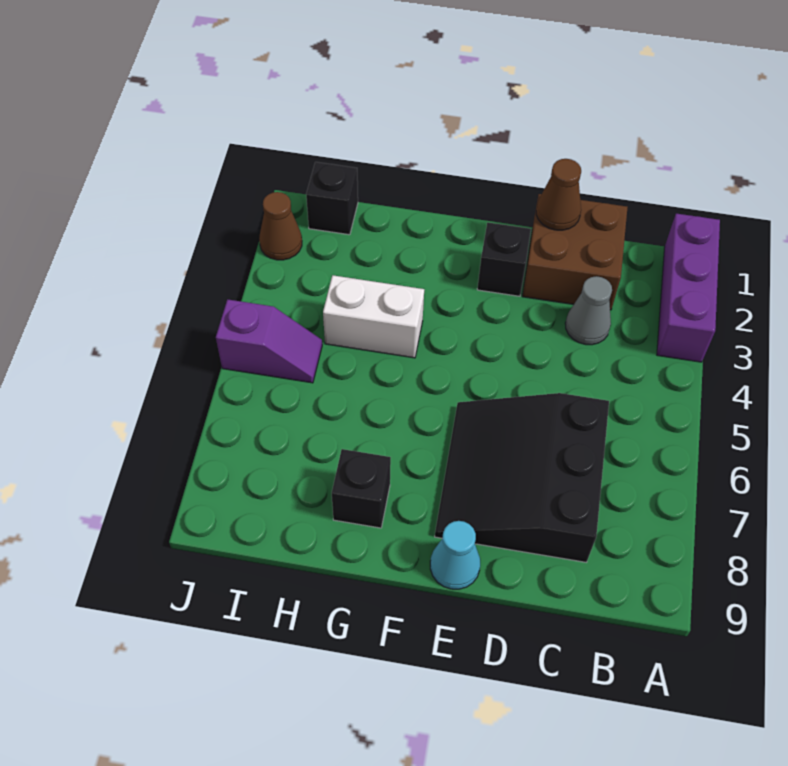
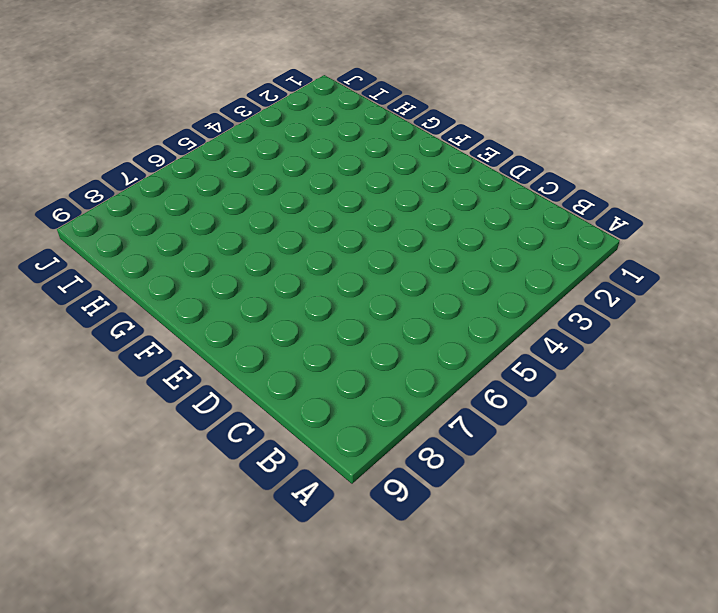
none -> purple brick A1:A3 level 1
none -> brown brick C1:D2 level 1
none -> grey cone C3 level 1

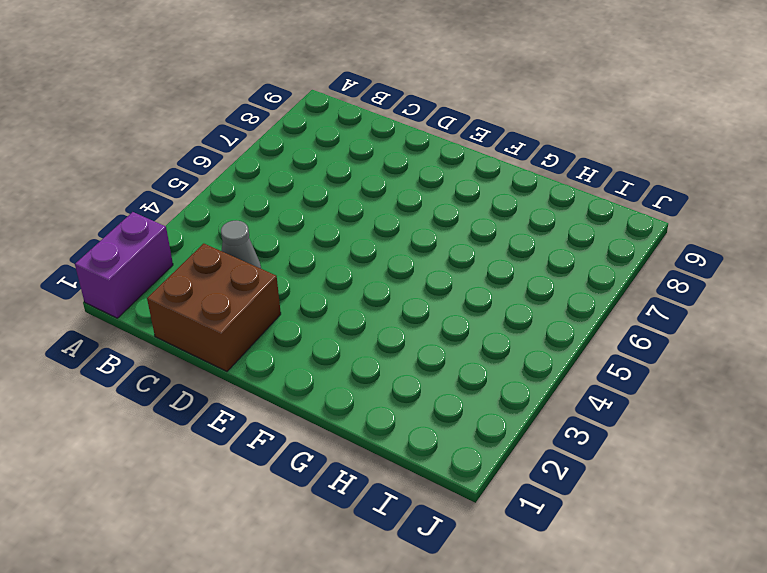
purple brick A1:A2 level 1 -> purple brick A1:A3 level 1
none -> black slope C6:E8 level 1 top C
none -> black brick E2 level 1
none -> cyan cone E9 level 1

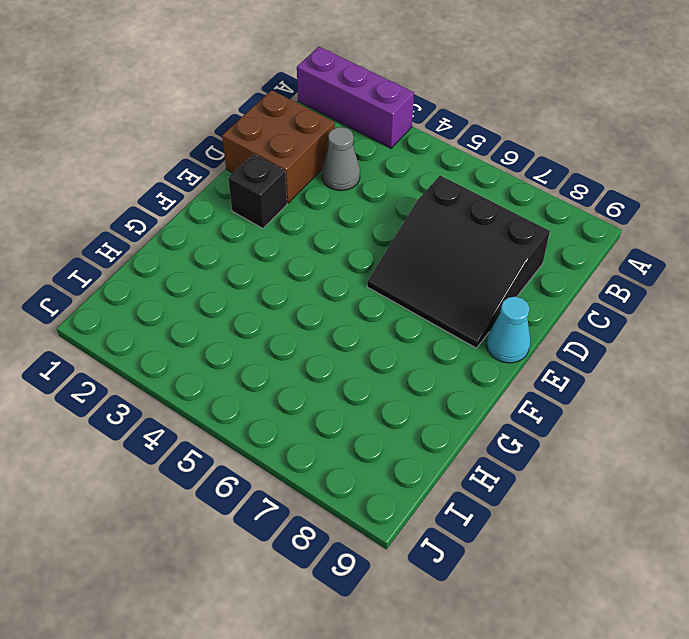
none -> white brick G4:H4 level 1
none -> black brick G8 level 1
none -> black brick I1 level 1

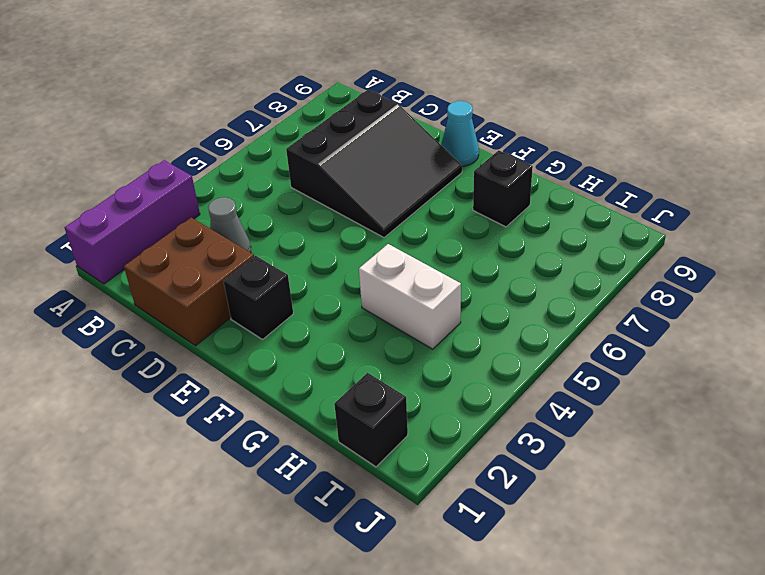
none -> purple slope I5:J5 level 1 top J
none -> brown cone J2 level 1
none -> brown cone D1 level 2

